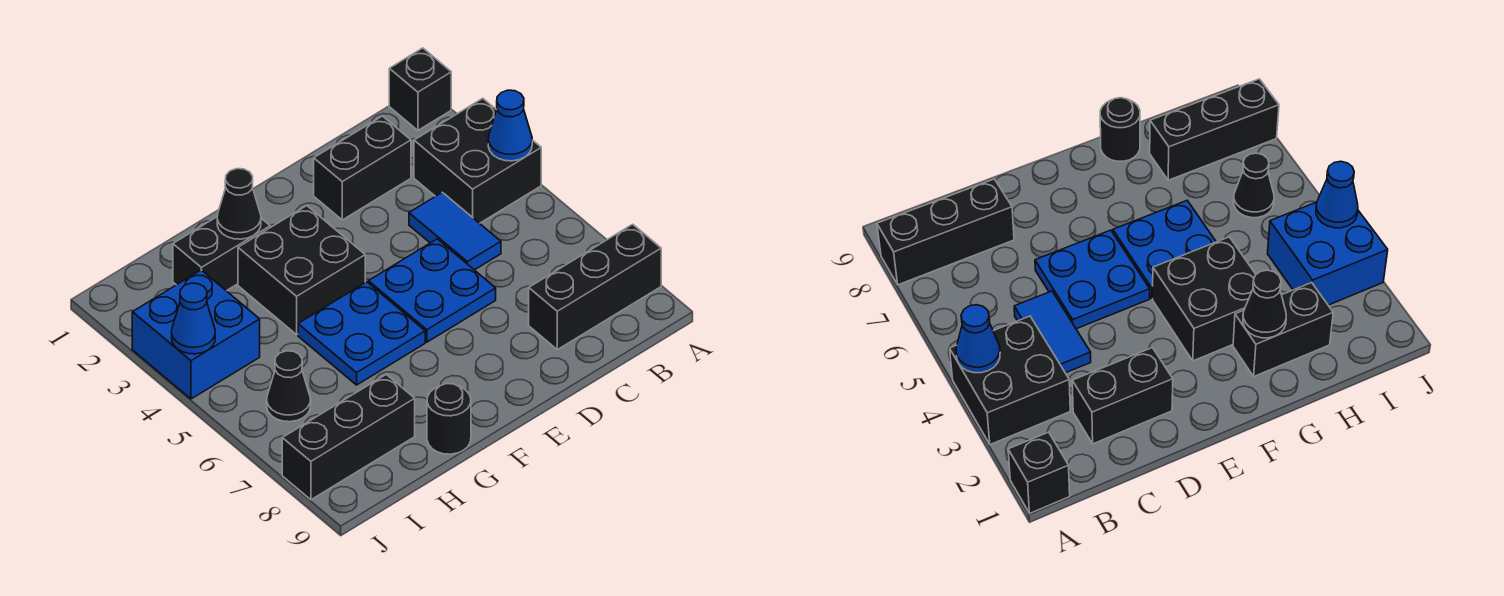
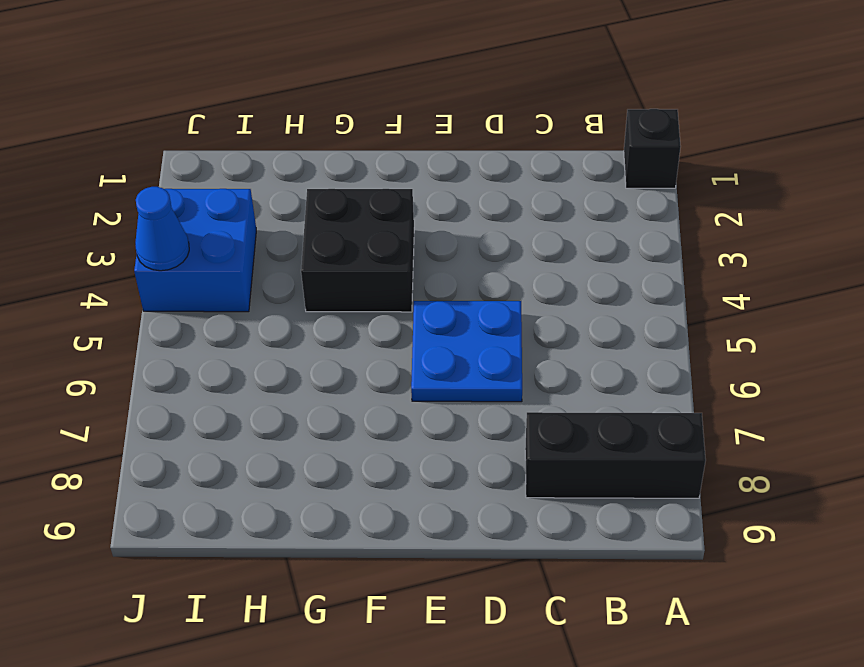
none -> black brick A3:B4 level 1
none -> black brick C2:D2 level 1
none -> blue tile C4:C5 level 1

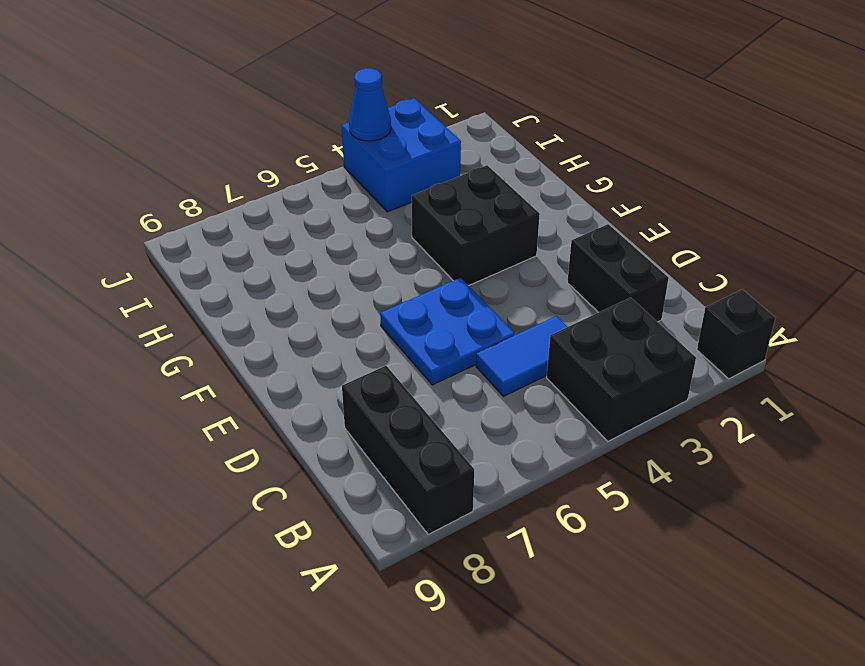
none -> blue plate F5:G6 level 1
none -> black brick G2:H2 level 1
none -> black round brick G9 level 1

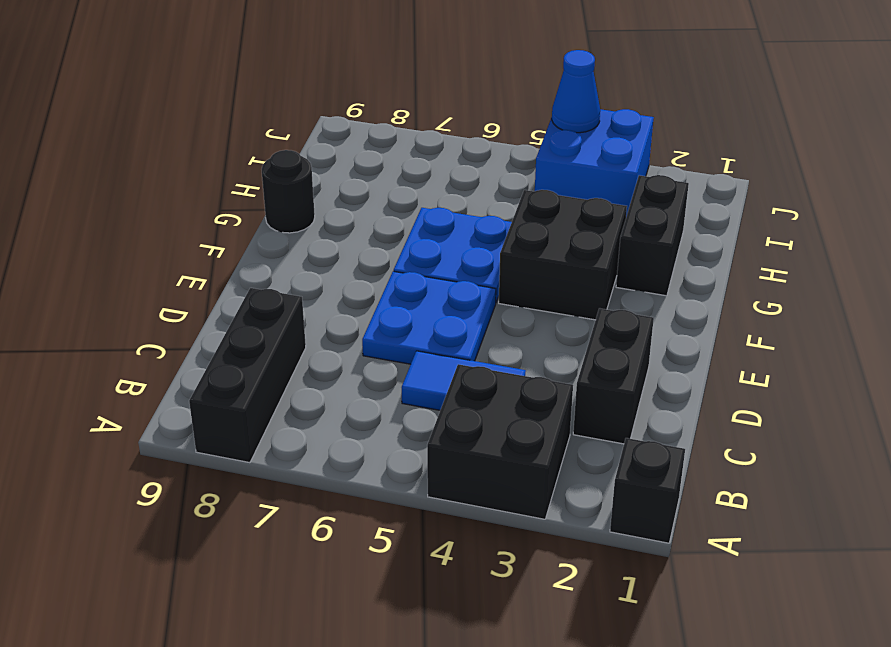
none -> black brick H8:J8 level 1
none -> black cone I6 level 1
none -> blue cone A4 level 2

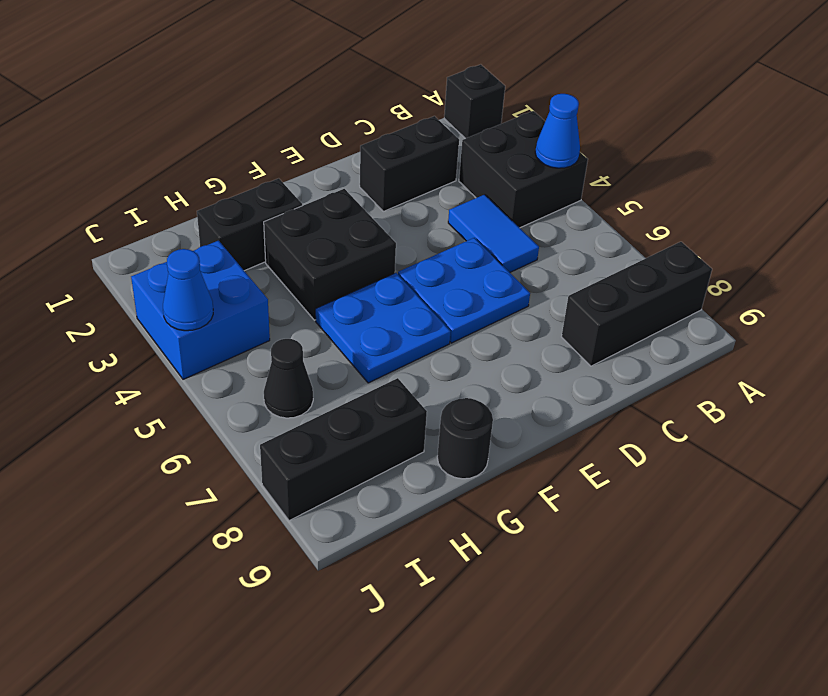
none -> black cone G2 level 2

